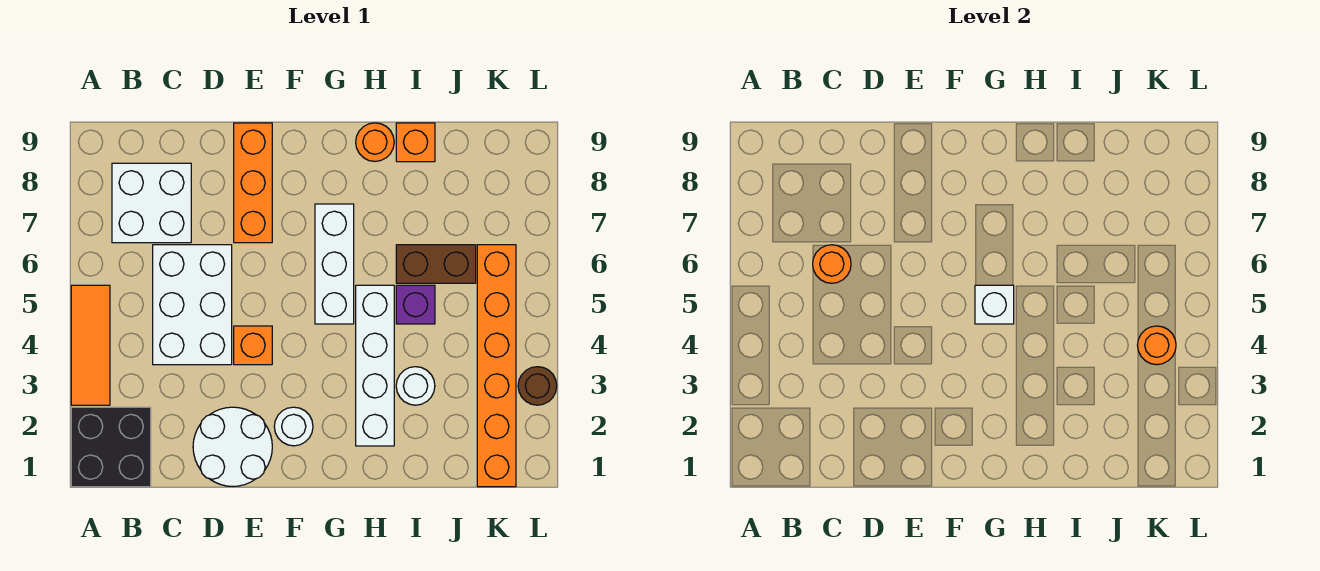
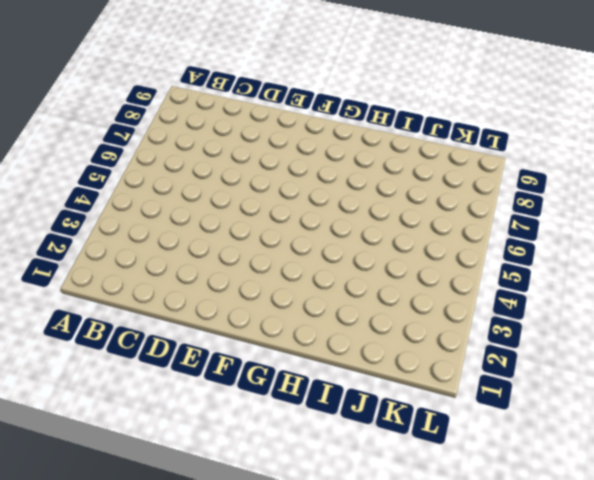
none -> black brick A1:B2 level 1
none -> orange tile A3:A5 level 1
none -> white brick B7:C8 level 1

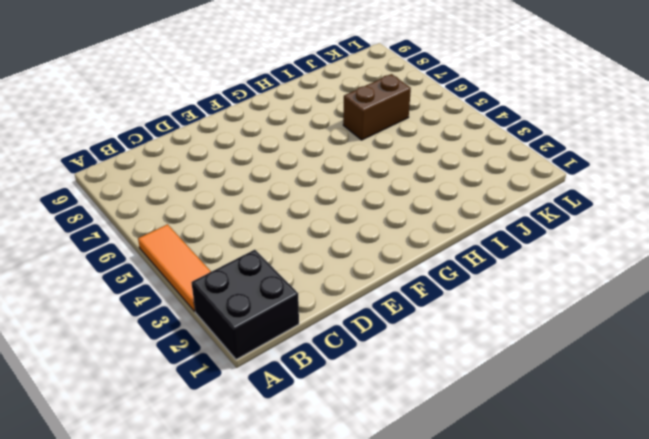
none -> white brick B7:C8 level 1
none -> white brick C4:D6 level 1
none -> white round brick D1:E2 level 1

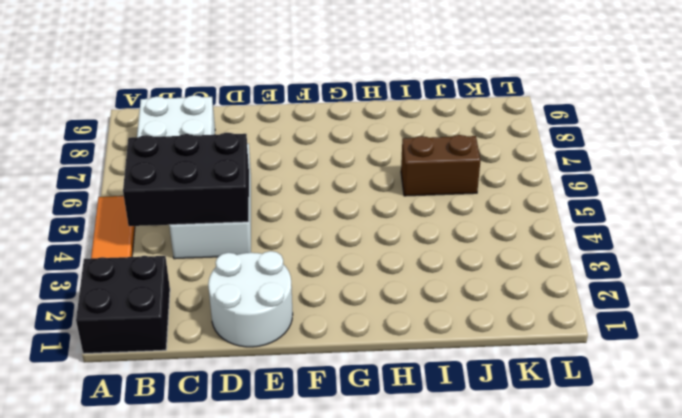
black brick B4:D5 level 2 -> none
none -> orange brick E4 level 1
none -> orange brick E7:E9 level 1
none -> white round brick F2 level 1

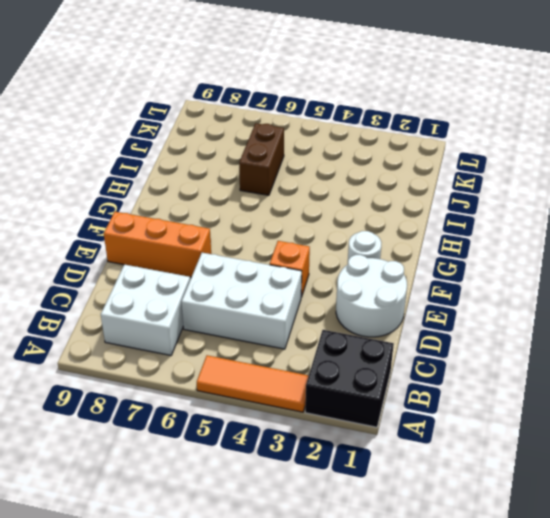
none -> white brick G5:G7 level 1
none -> white brick H2:H5 level 1
none -> orange round brick H9 level 1

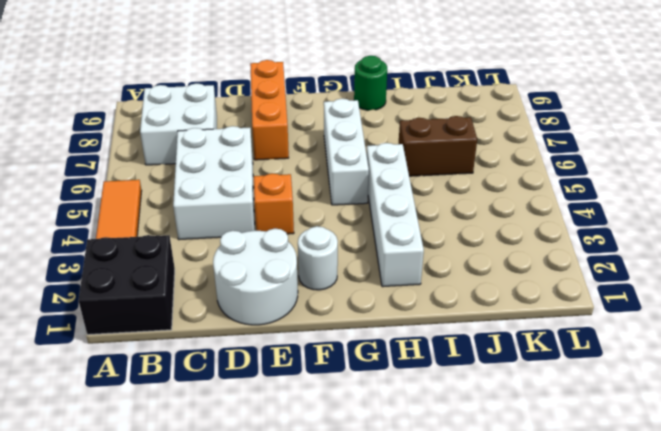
green round brick H9 level 1 -> orange round brick H9 level 1
none -> white round brick I3 level 1
none -> purple brick I5 level 1
none -> orange brick I9 level 1

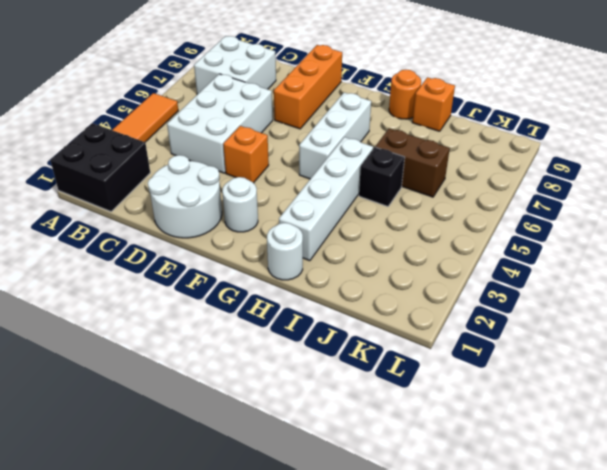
white round brick H1 level 1 -> white round brick I3 level 1
black brick I5 level 1 -> purple brick I5 level 1
none -> orange brick K1:K6 level 1
none -> brown round brick L3 level 1
none -> orange round brick C6 level 2

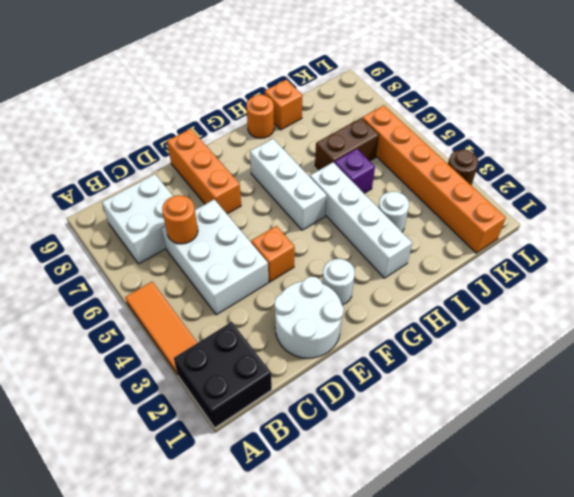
none -> white brick G5 level 2
none -> orange round brick K4 level 2

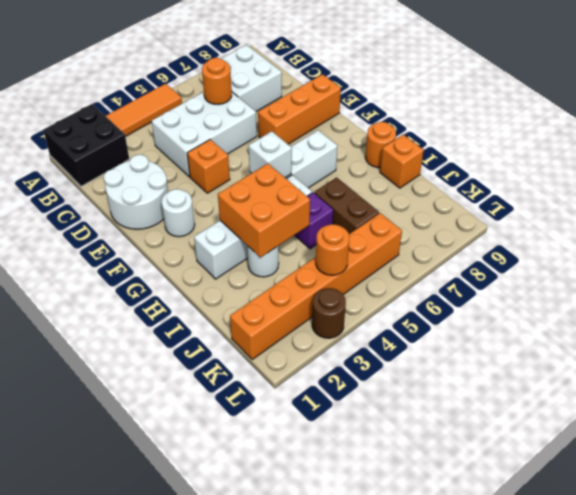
orange brick H3:I4 level 2 -> none

